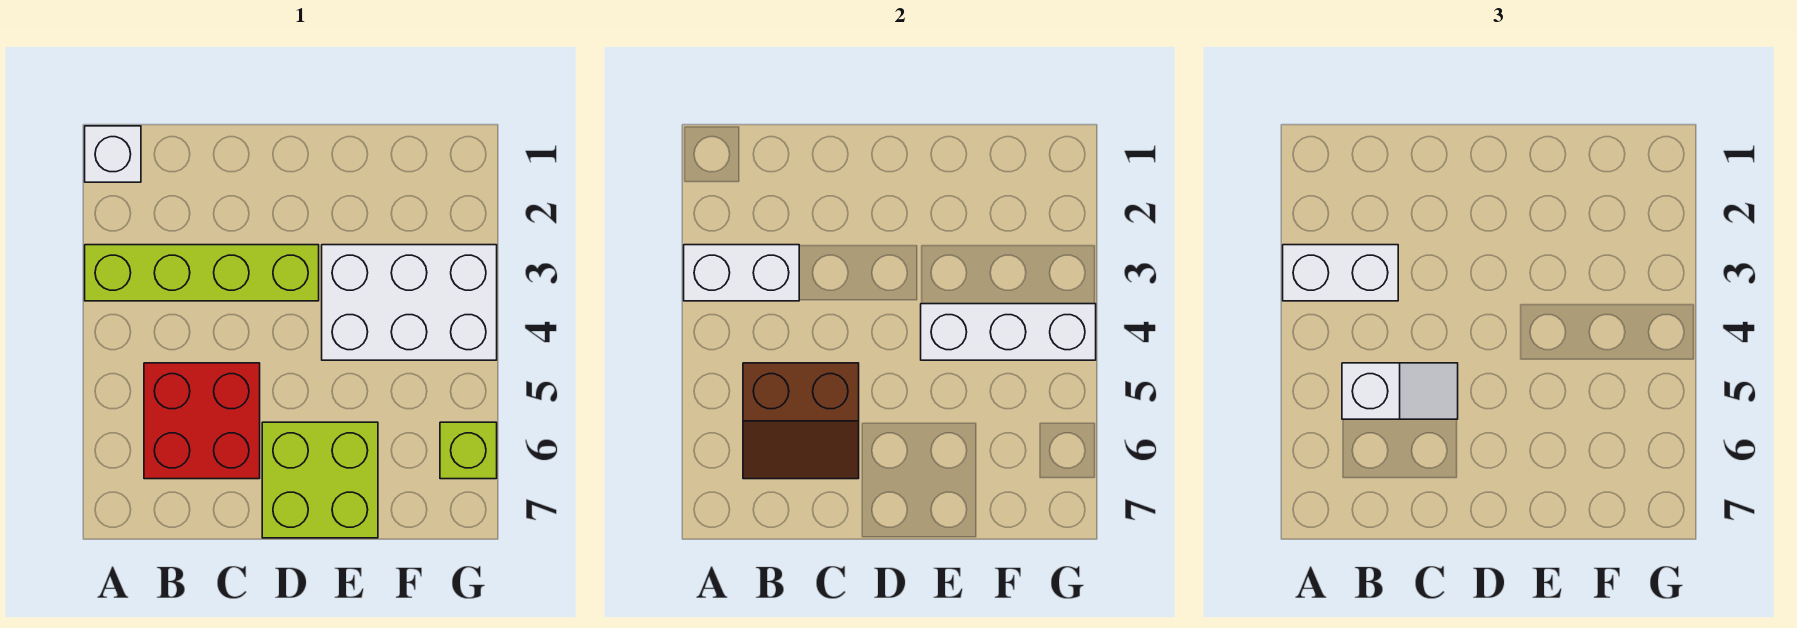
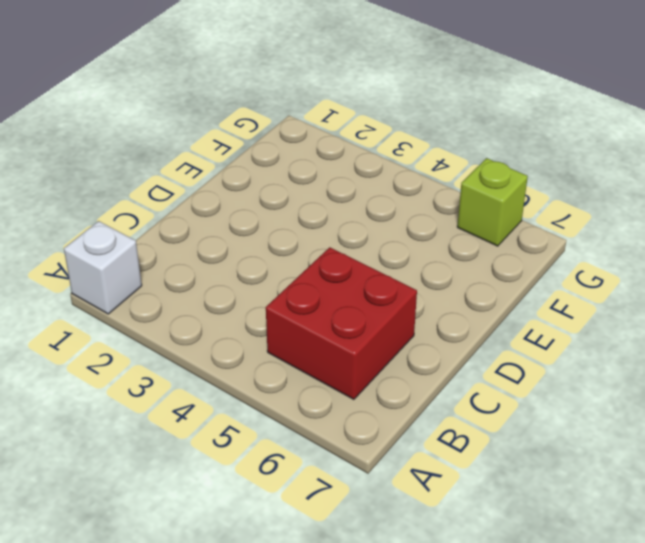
none -> lime brick A3:D3 level 1
none -> lime brick D6:E7 level 1

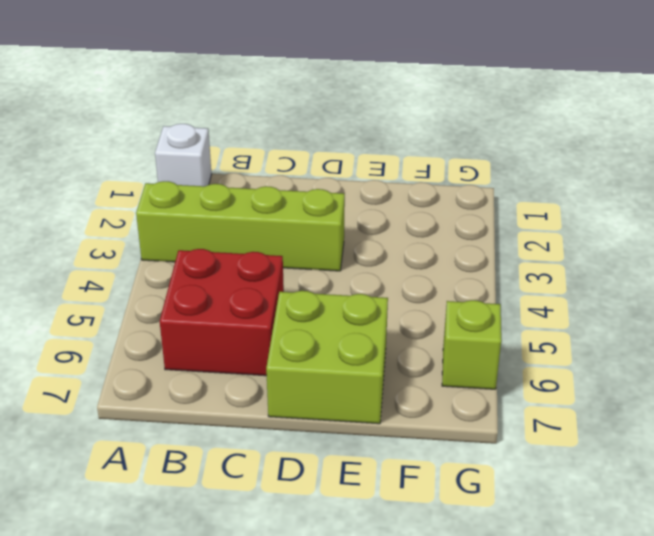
none -> white brick E3:G4 level 1
none -> white brick A3:B3 level 2

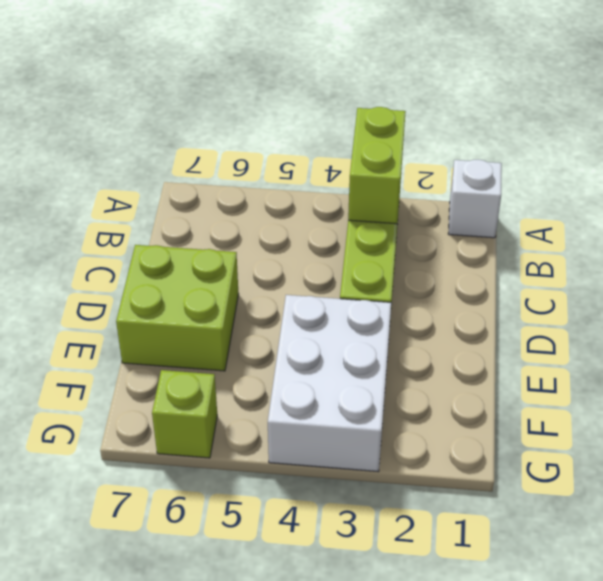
lime brick A3:B3 level 2 -> white brick A3:B3 level 2
none -> red brick B5:C6 level 1
none -> brown slope B5:C6 level 2 top 5

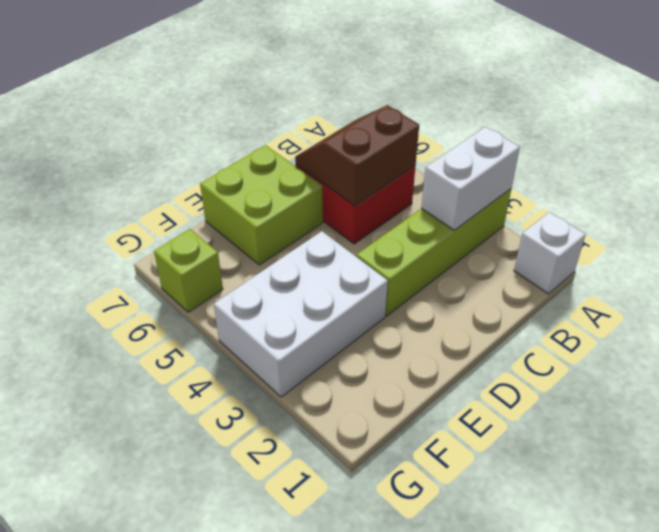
none -> white brick E4:G4 level 2
none -> white brick A3:B3 level 3

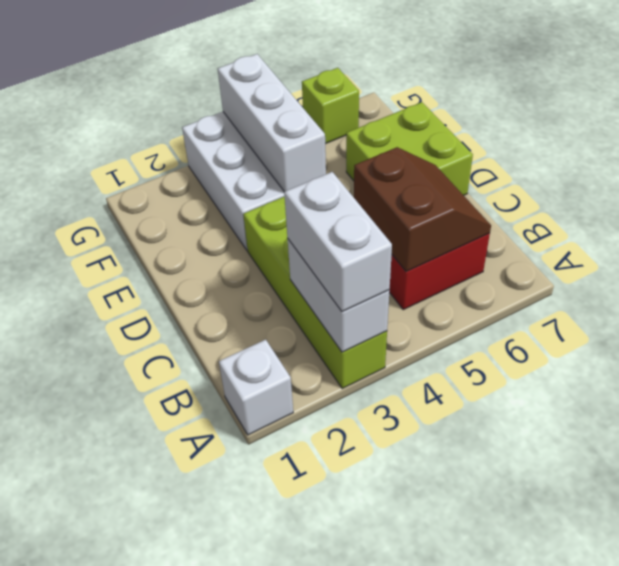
none -> white slope B5:C5 level 3 top B

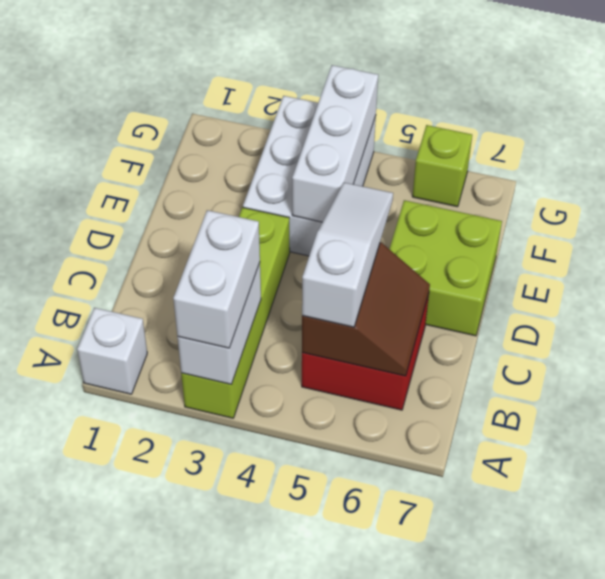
white slope B5:D5 level 3 top B -> white slope B5:C5 level 3 top B

